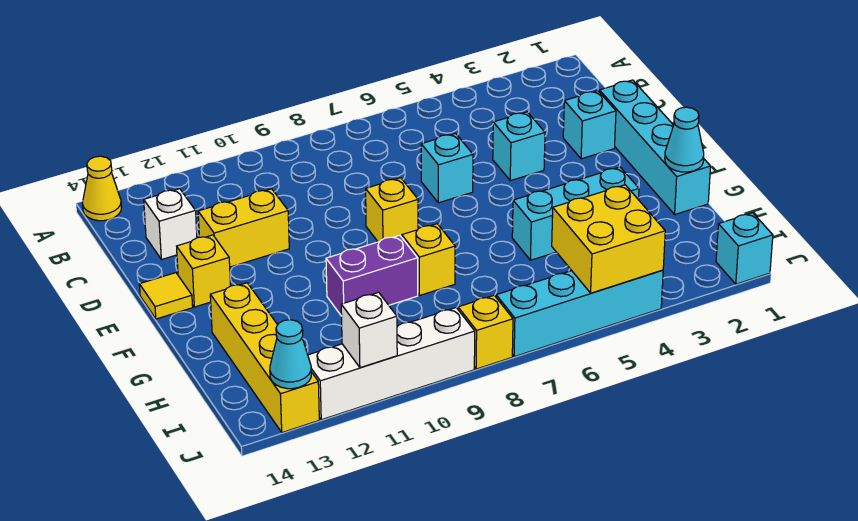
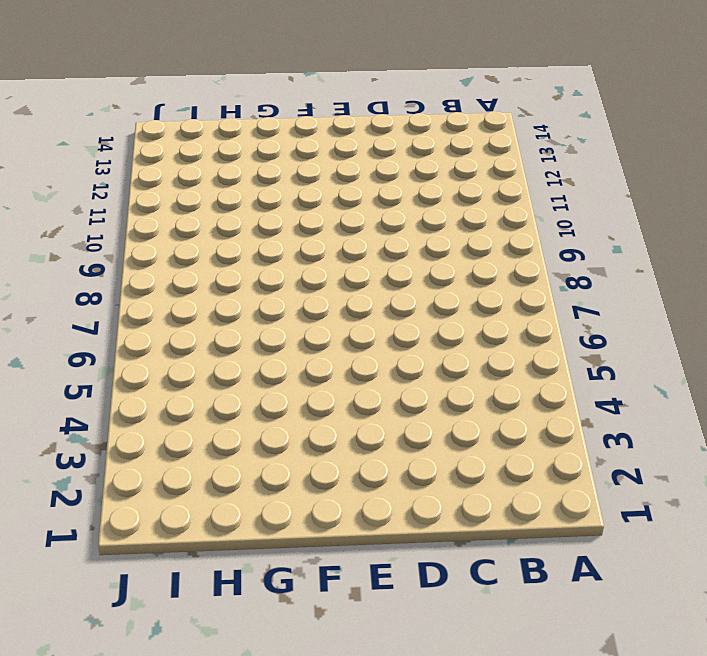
none -> yellow cone A14 level 1
none -> white brick C13 level 1
none -> cyan brick D1:G1 level 1

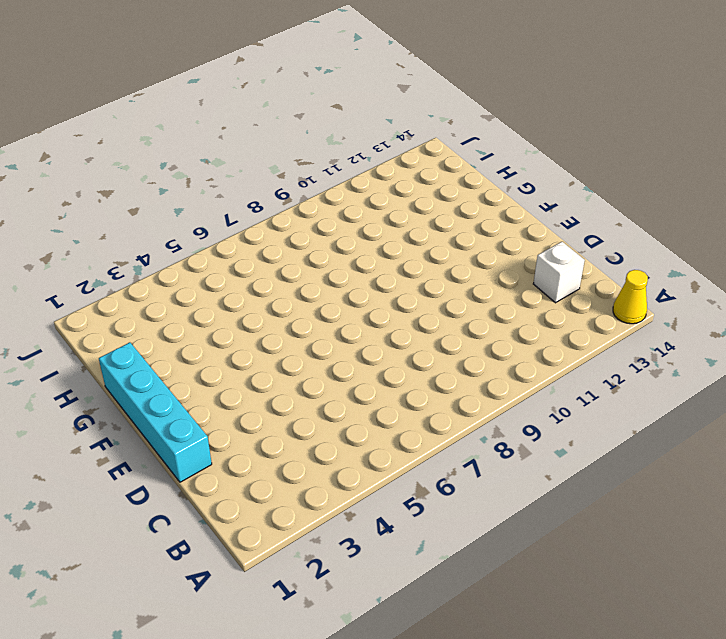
none -> cyan brick D2 level 1
none -> cyan brick D4 level 1
none -> cyan brick D6 level 1

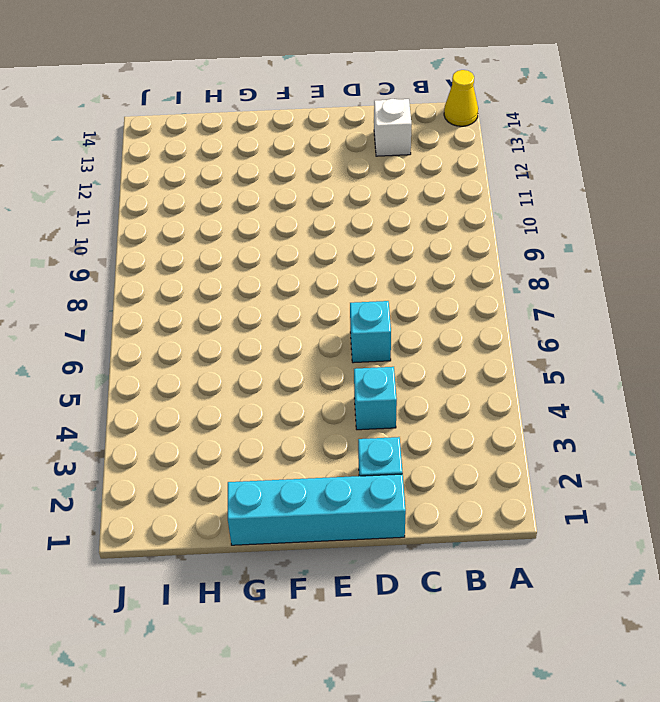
none -> yellow brick D11:D12 level 1
none -> yellow brick E8 level 1
none -> yellow brick E13 level 1

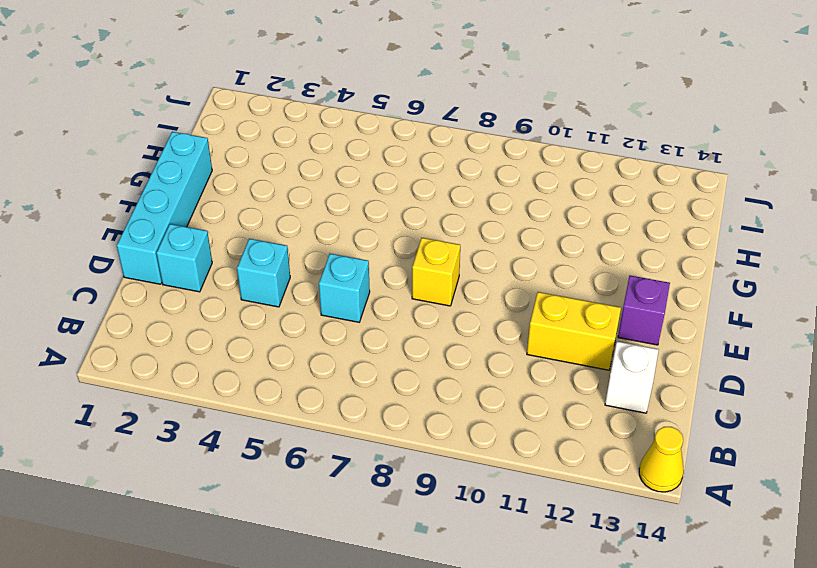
purple brick E13 level 1 -> yellow brick E13 level 1
none -> yellow tile E14 level 1
none -> cyan brick G3:G5 level 1
none -> yellow brick G8 level 1

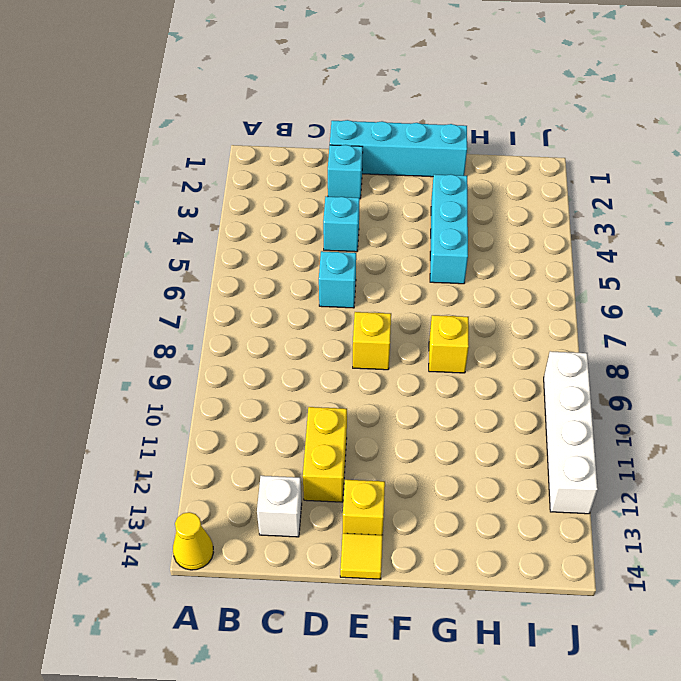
none -> purple brick G9:G10 level 1
none -> yellow brick G13:J13 level 1
none -> cyan brick J1 level 1

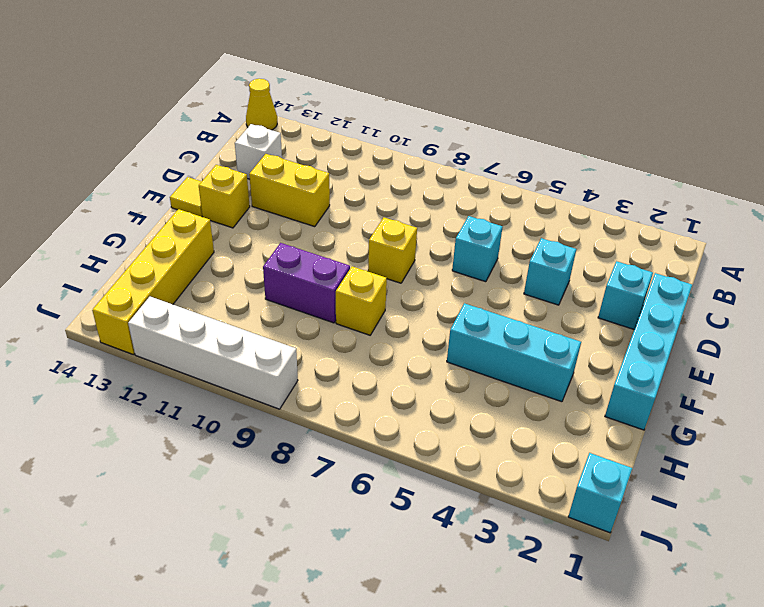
none -> cyan brick J4:J7 level 1
none -> yellow brick J8 level 1
none -> cyan cone G1 level 2

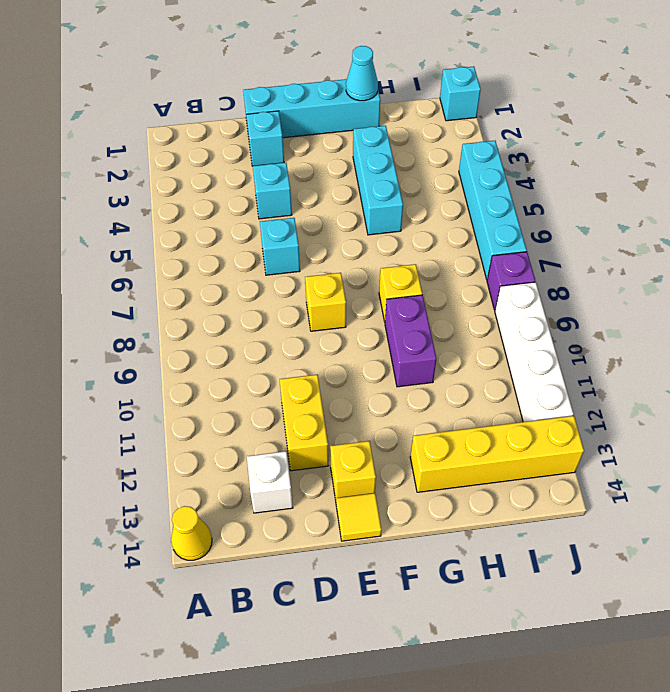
purple brick J8 level 1 -> yellow brick J8 level 1
none -> yellow brick I4:J5 level 2
none -> white brick J11 level 2
none -> cyan cone J13 level 2

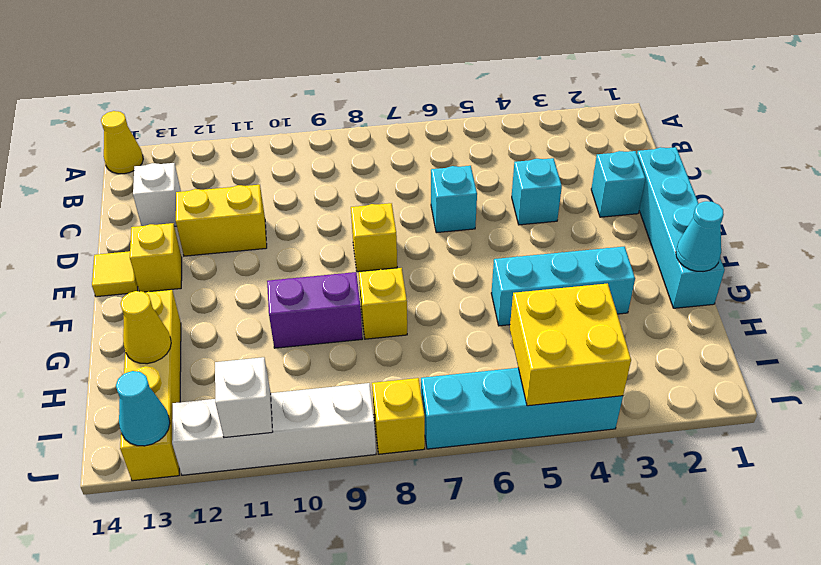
yellow cone H13 level 2 -> none
none -> cyan brick J1 level 1

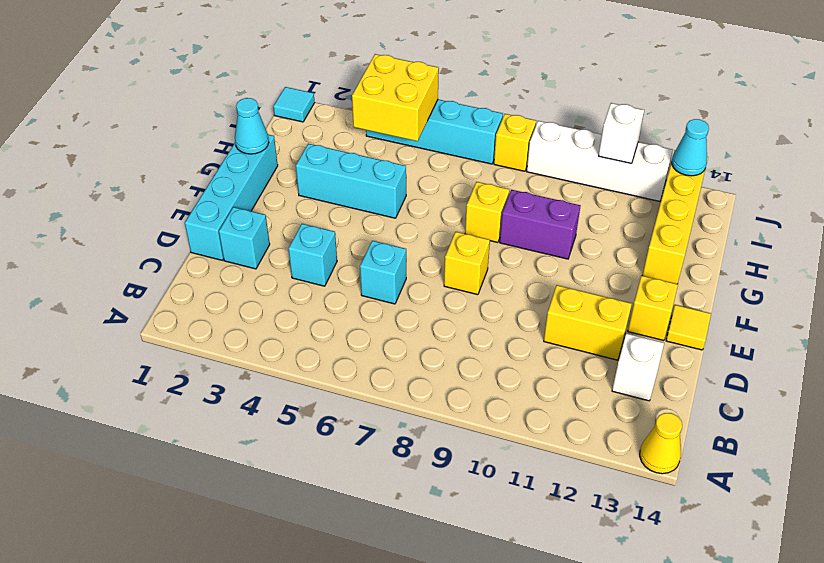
cyan tile J1 level 1 -> cyan brick J1 level 1

